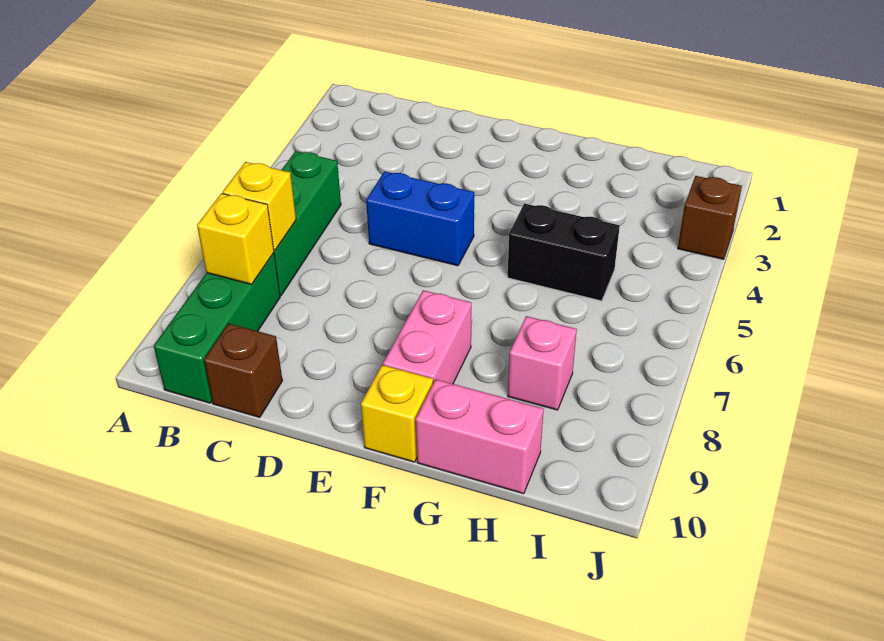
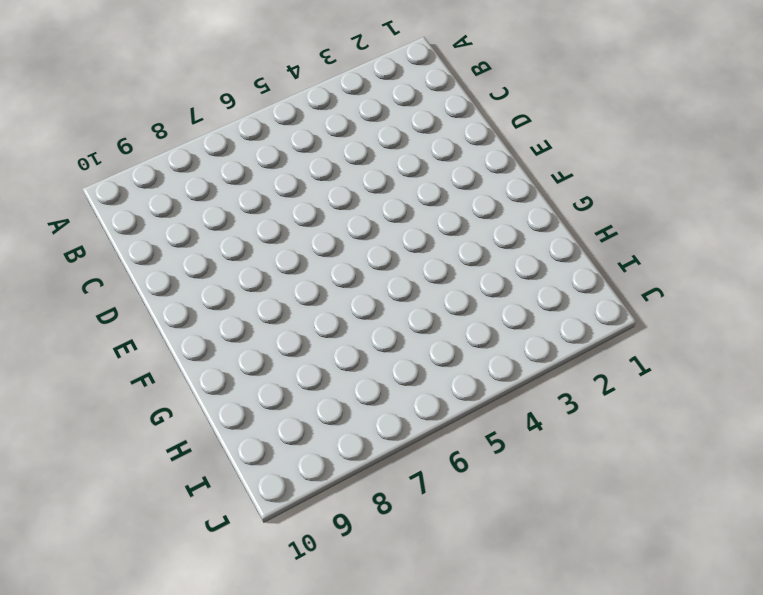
none -> green brick B5:B7 level 1
none -> green brick B8:B10 level 1
none -> brown brick C10 level 1

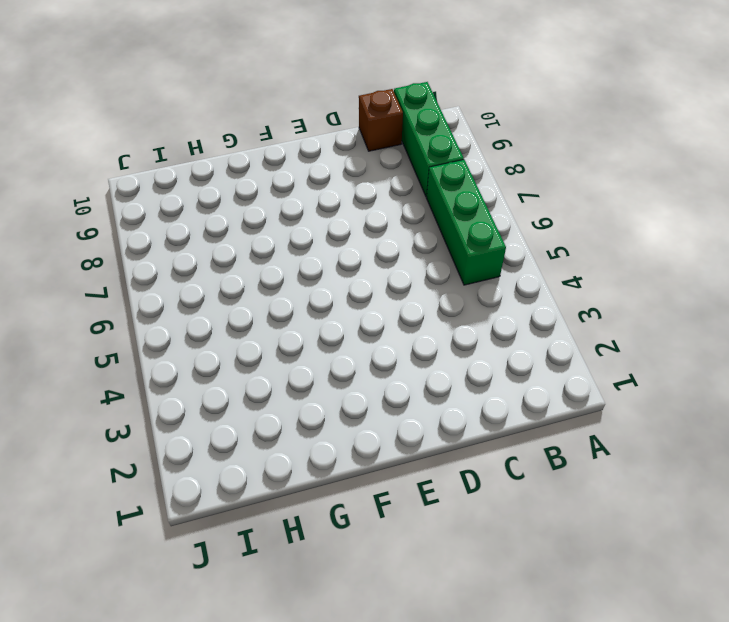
none -> blue brick D5:E5 level 1
none -> pink brick F8:F9 level 1
none -> yellow brick F10 level 1

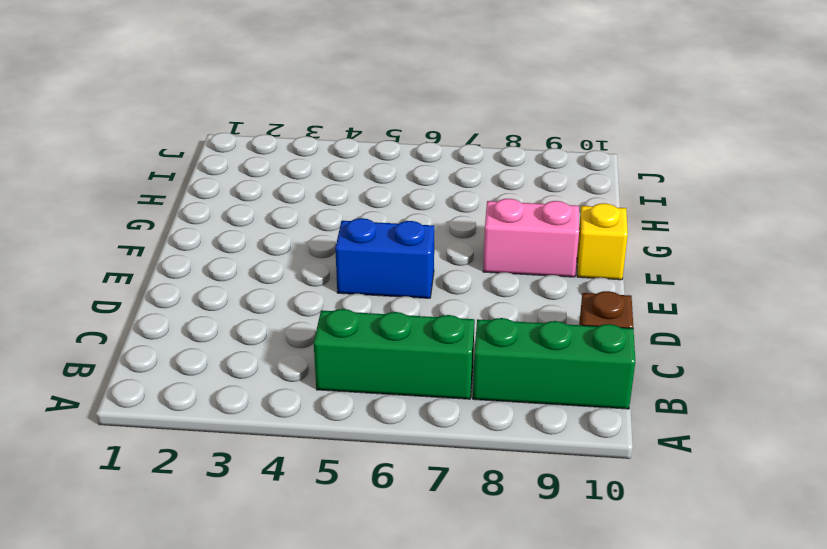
blue brick E5:E6 level 1 -> blue brick D5:E5 level 1
none -> black brick G5:H5 level 1
none -> pink brick G10:H10 level 1
none -> pink brick H8 level 1

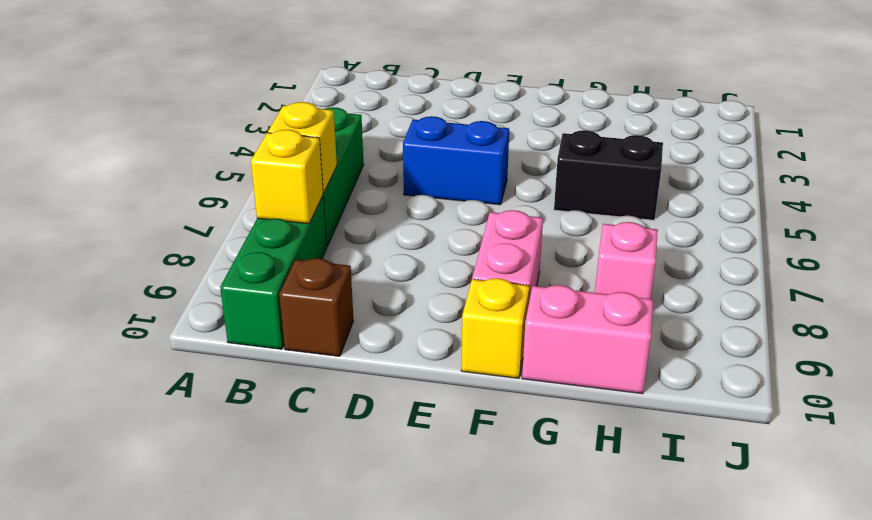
none -> brown brick J3 level 1

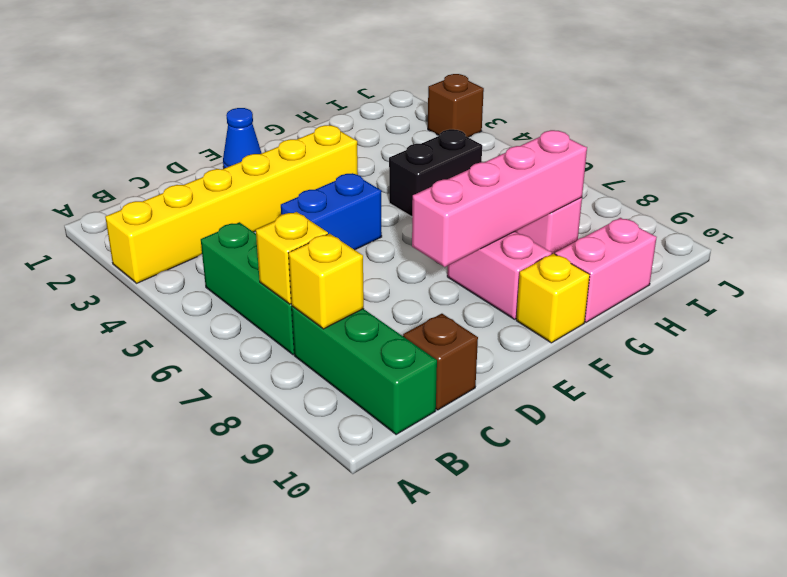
yellow brick A3:F3 level 1 -> none
blue cone E1 level 1 -> none
pink brick E8:H8 level 2 -> none

